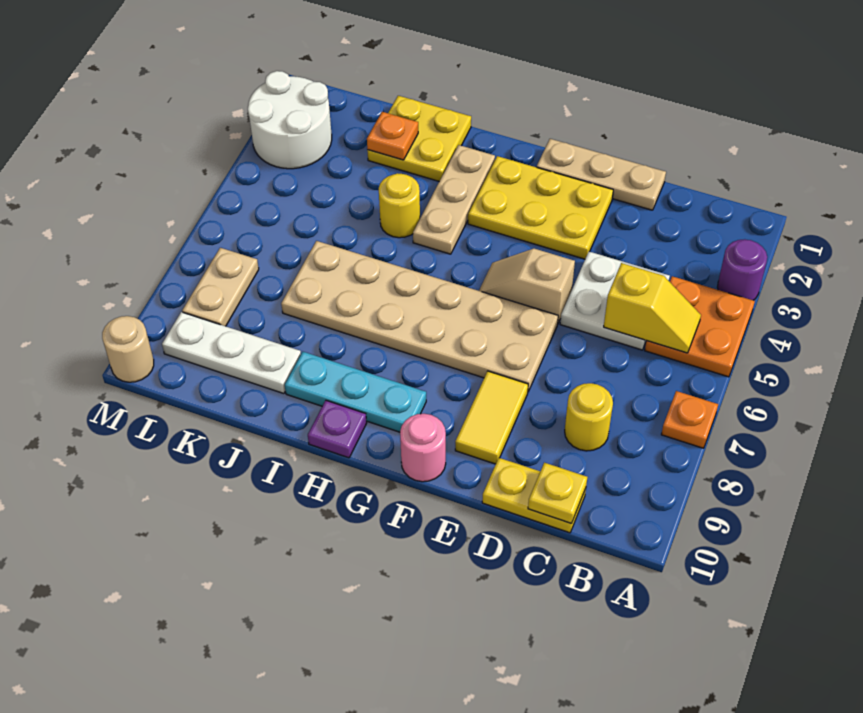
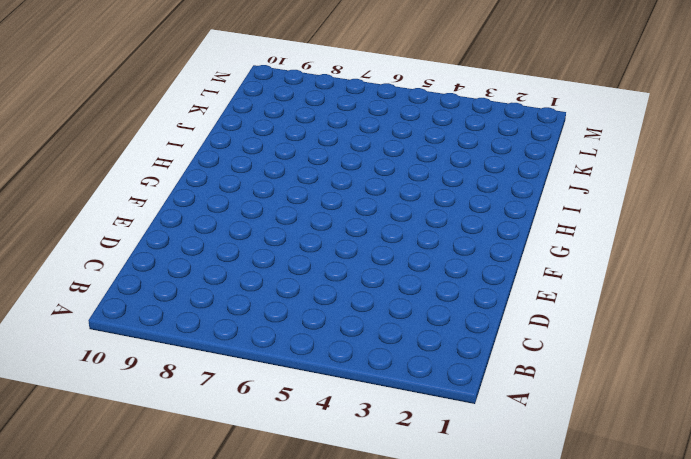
none -> purple round brick A3 level 1
none -> orange plate A4:B5 level 1
none -> orange plate A7 level 1

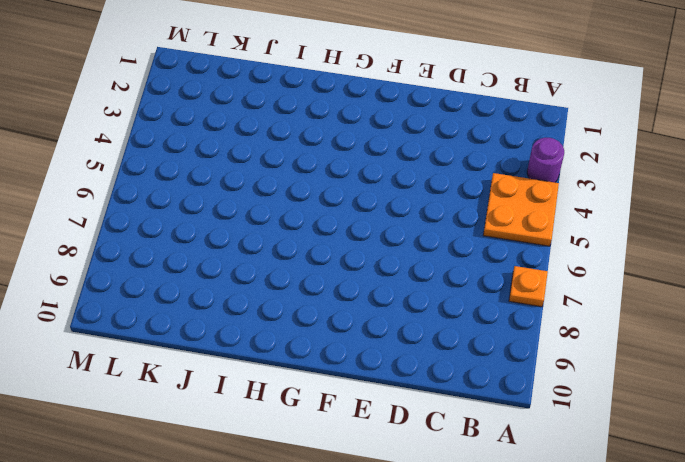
none -> white plate C4:D5 level 1
none -> yellow round brick C8 level 1
none -> yellow plate C10:D10 level 1

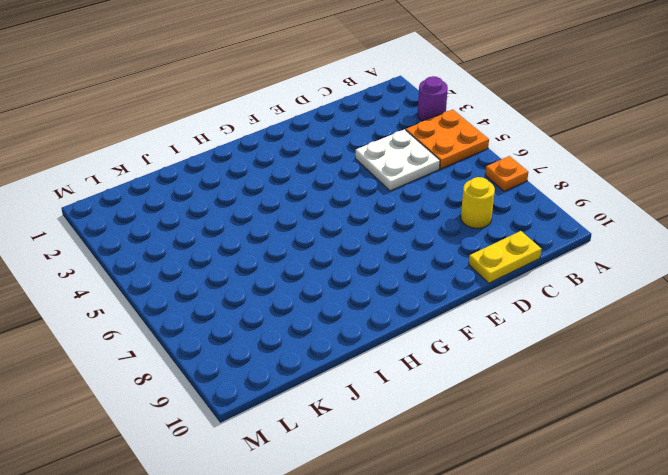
none -> tan plate D1:F1 level 1
none -> yellow plate E2:G3 level 1
none -> tan slope E5:F5 level 1 top E

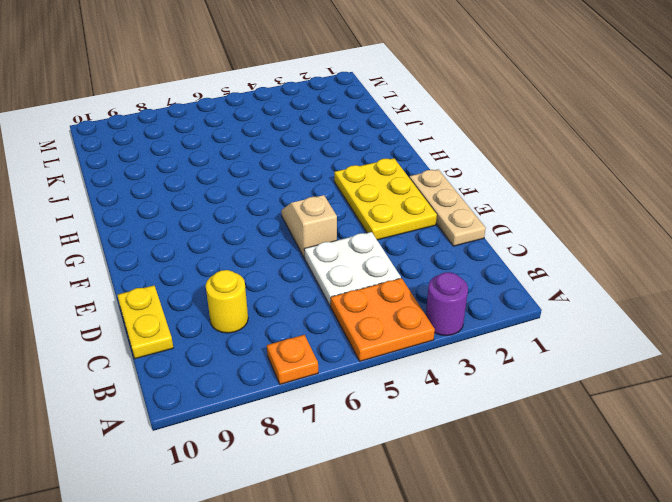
none -> tan plate E6:J7 level 1
none -> yellow tile E8:E9 level 1
none -> pink round brick F10 level 1

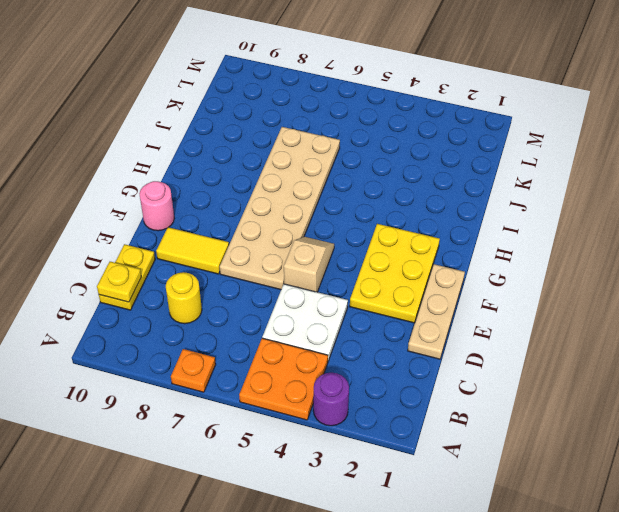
none -> cyan plate G9:I9 level 1
none -> tan plate H2:H4 level 1
none -> purple plate H10 level 1

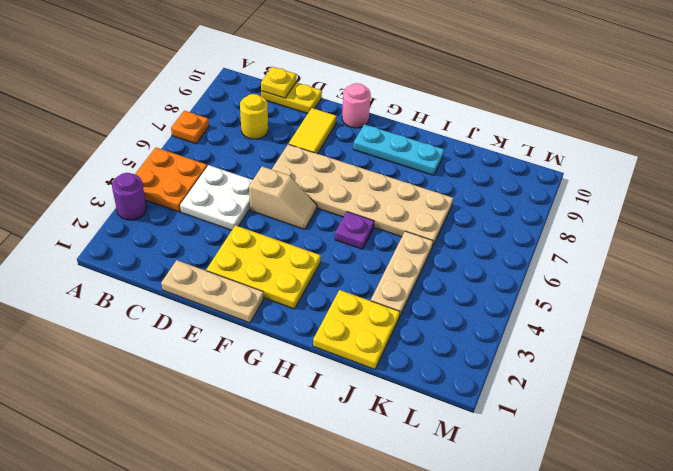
purple plate H5 level 1 -> purple plate H10 level 1
tan plate J3:J5 level 1 -> tan plate H2:H4 level 1
none -> yellow round brick I4 level 1
none -> white plate J9:L9 level 1
none -> white round brick L2:M3 level 1

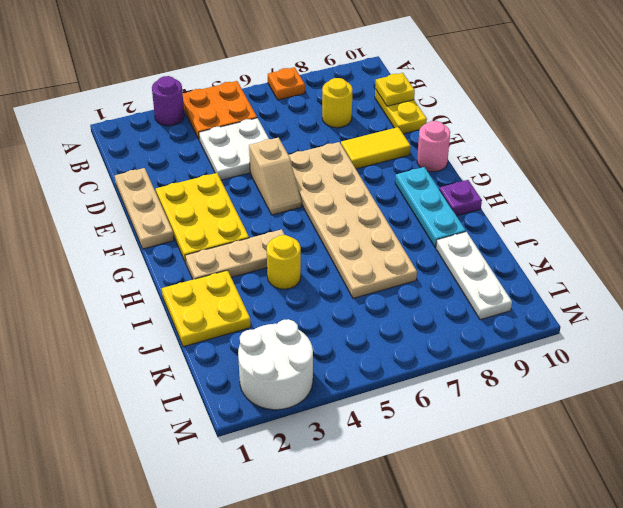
none -> tan plate L7:L8 level 1
none -> tan round brick M10 level 1
none -> yellow slope B5:C5 level 2 top C

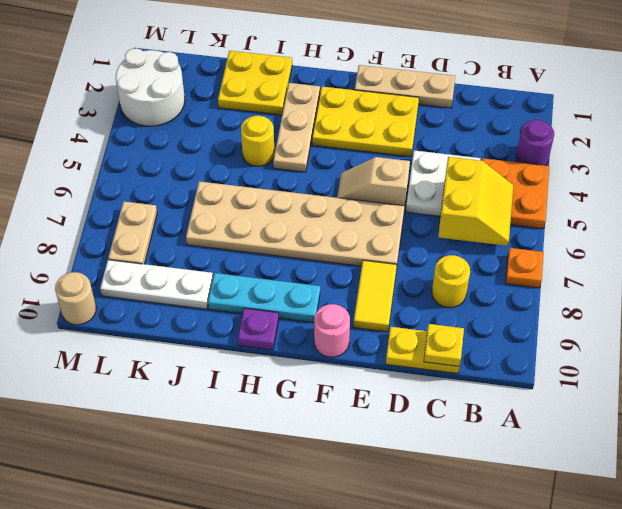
yellow slope B5:C6 level 2 top C -> yellow slope B5:C5 level 2 top C
none -> orange plate J2 level 2

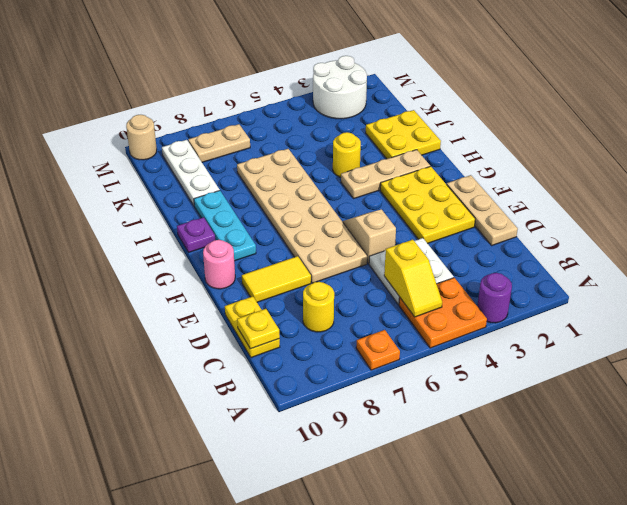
none -> orange plate J2 level 2

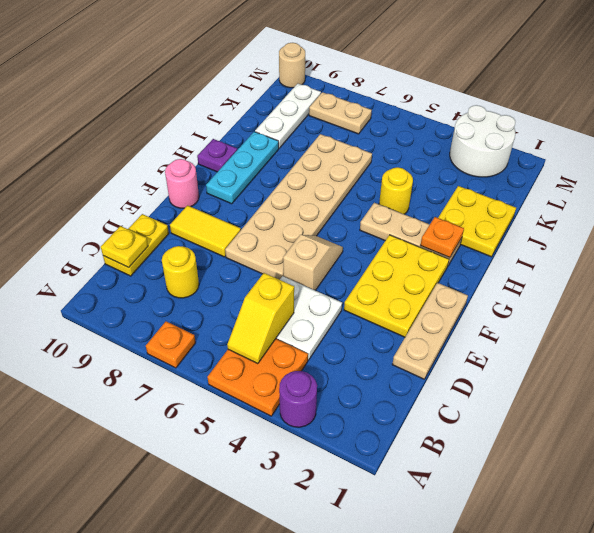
orange plate H2 level 2 -> orange plate J2 level 2

